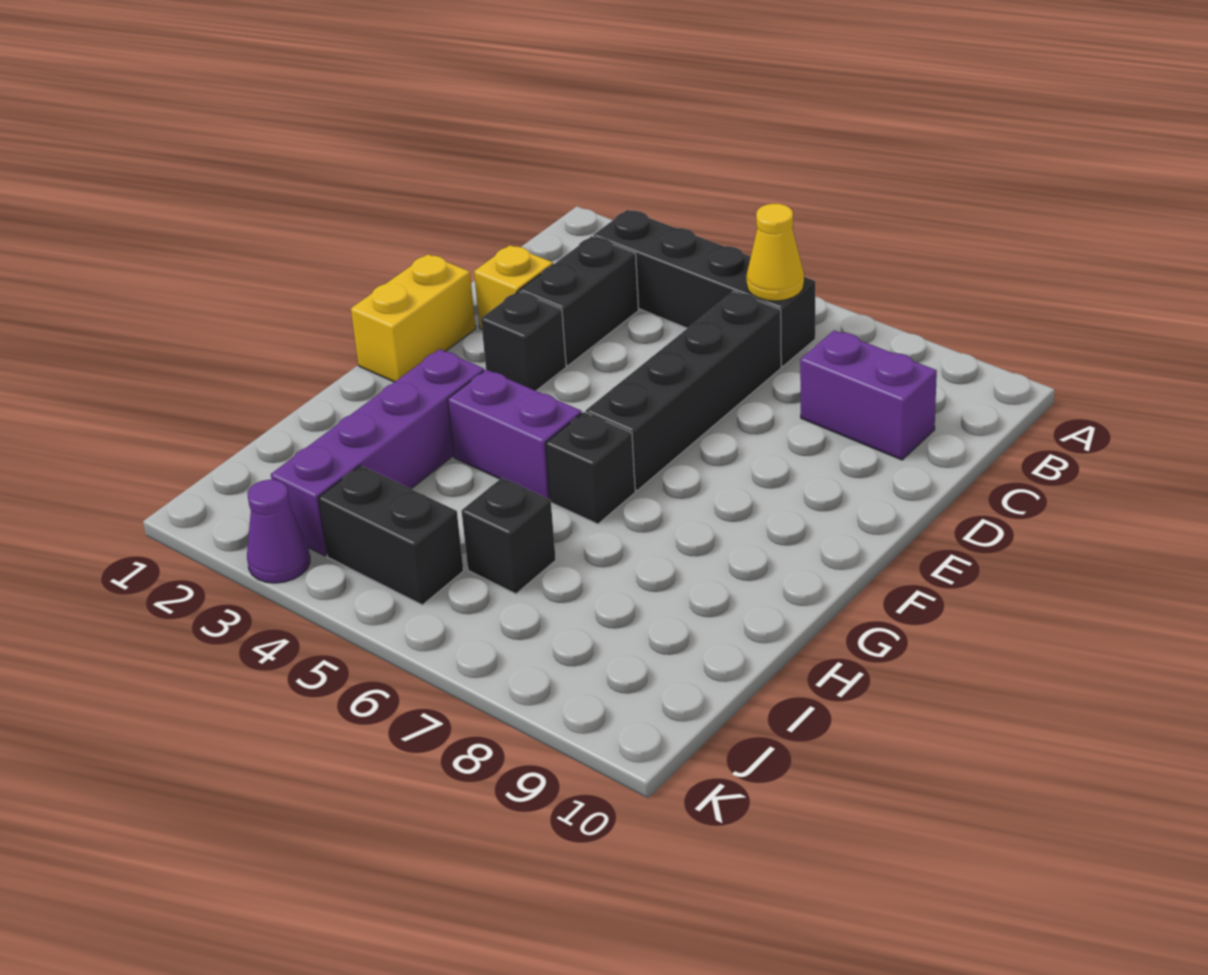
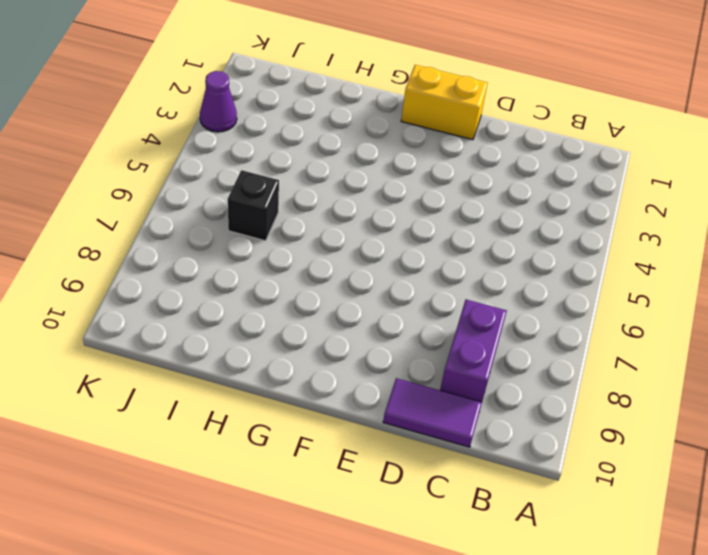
purple tile C10:D10 level 1 -> none
none -> black brick B3:B6 level 1
none -> black brick C3:D3 level 1
none -> black brick C6:F6 level 1

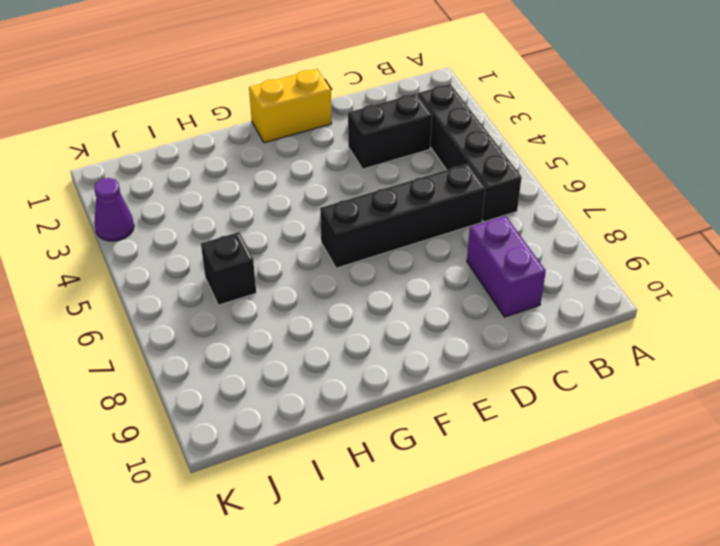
none -> yellow brick D2 level 1
none -> black brick E3 level 1
none -> purple brick G3:J3 level 1

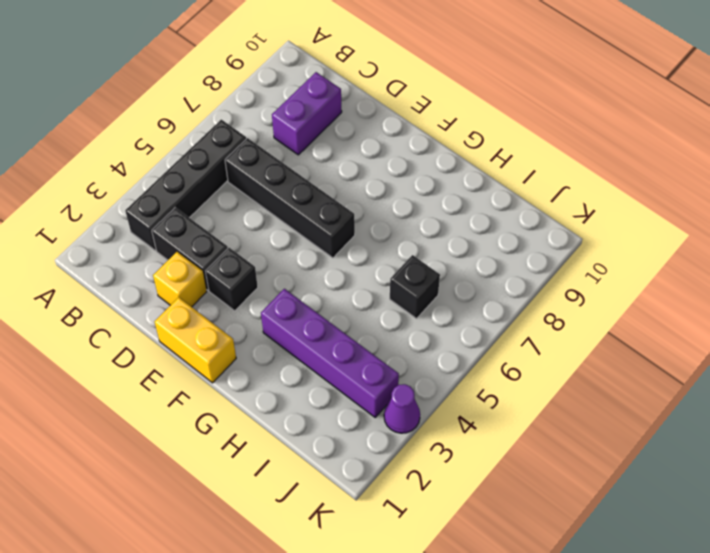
none -> purple brick G4:G5 level 1
none -> black brick G6 level 1
none -> black brick J4:J5 level 1

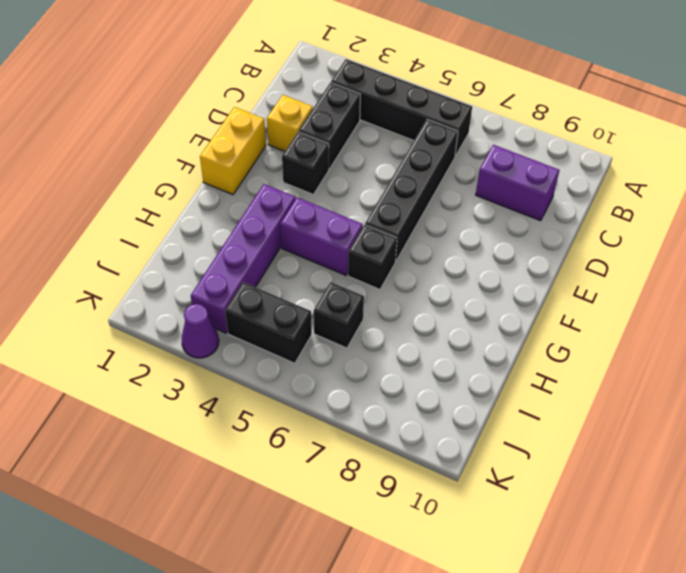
none -> yellow cone B6 level 2

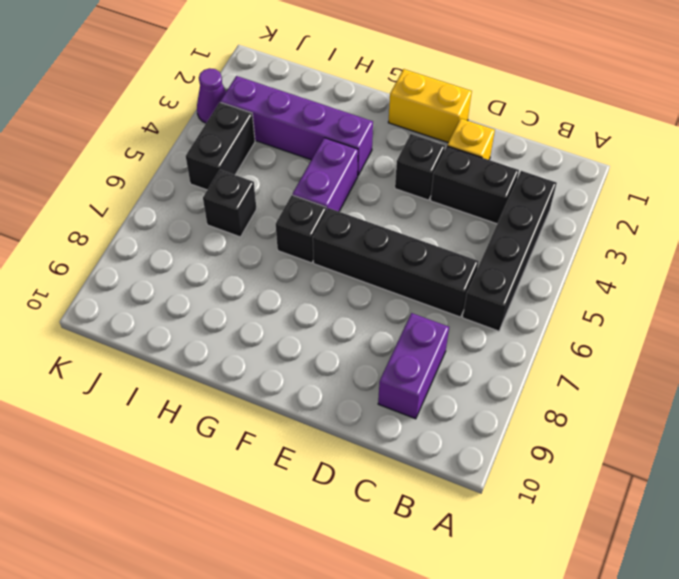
none -> yellow cone B6 level 2

